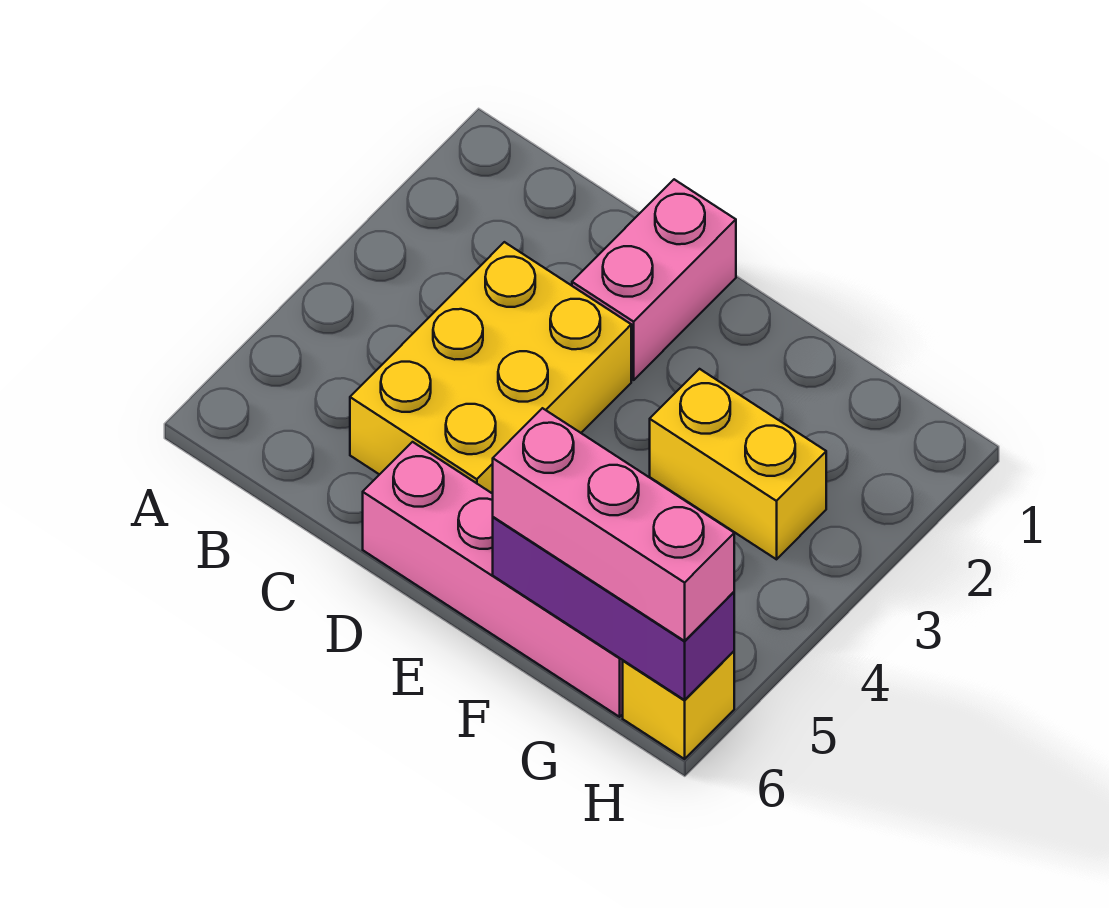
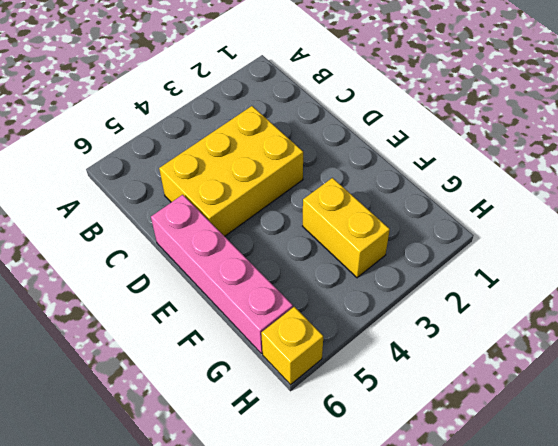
none -> pink brick D1:D2 level 1
none -> purple brick F6:H6 level 2

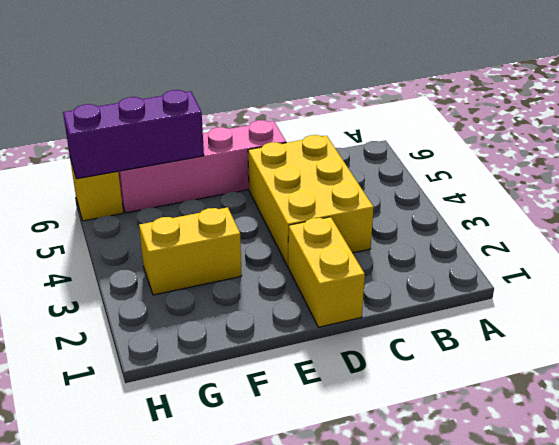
yellow brick D1:D2 level 1 -> pink brick D1:D2 level 1
none -> pink brick F6:H6 level 3

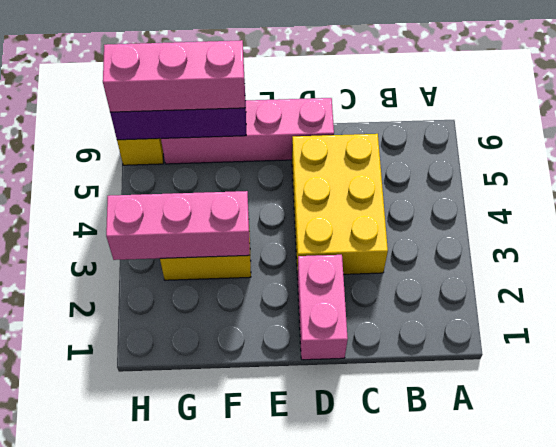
pink brick F3:H3 level 2 -> none

